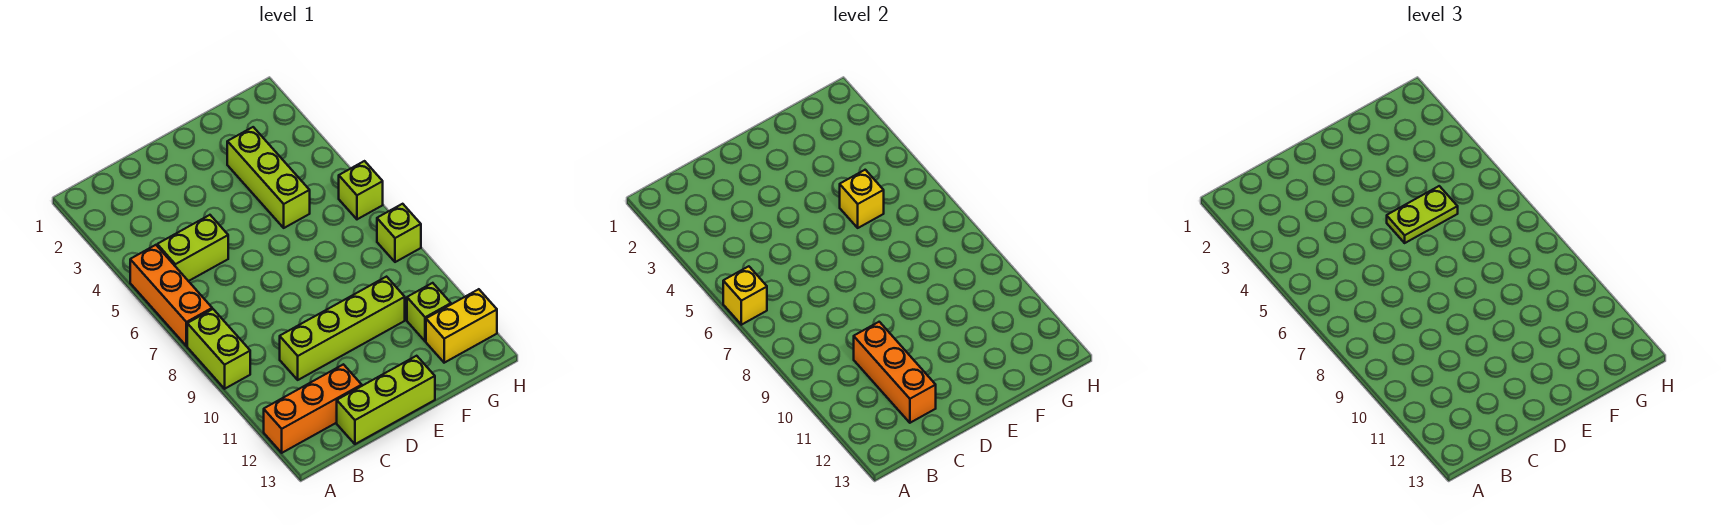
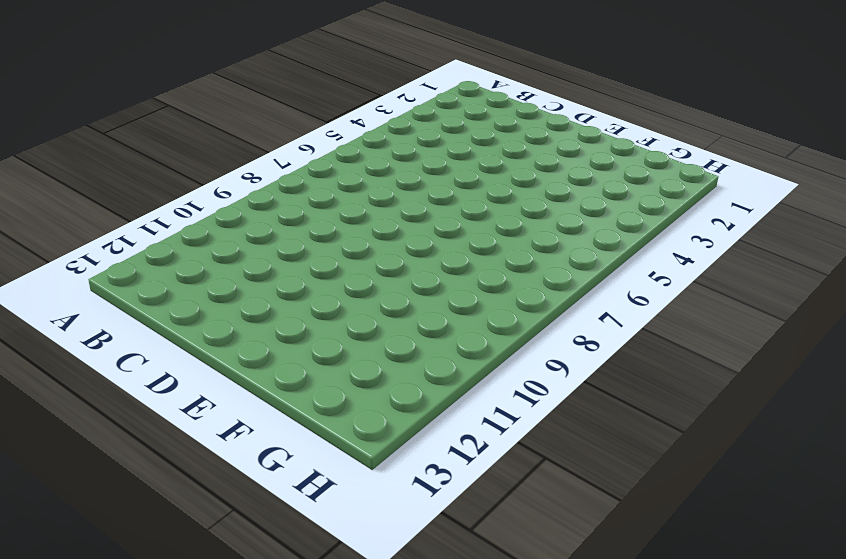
none -> orange brick A5:A7 level 1
none -> lime brick A8:A9 level 1
none -> orange brick A12:C12 level 1

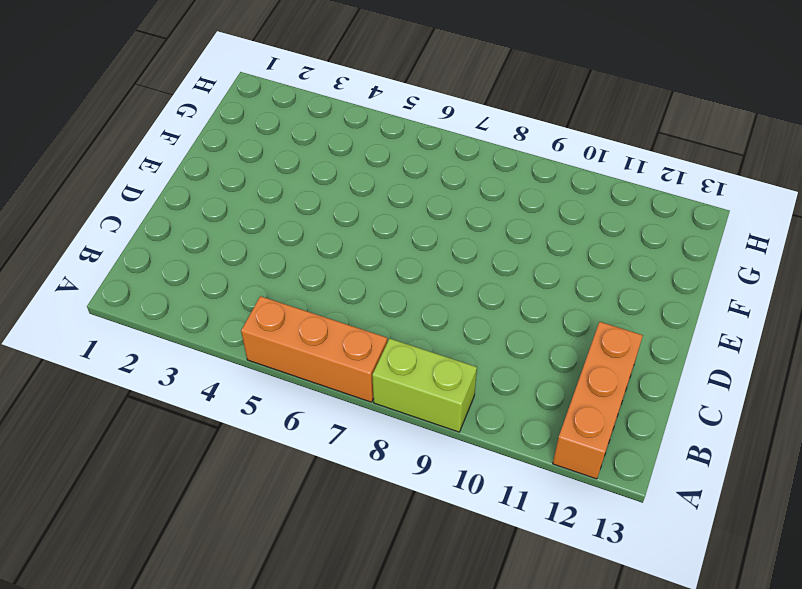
none -> lime brick B5:C5 level 1
none -> lime brick C10:F10 level 1
none -> lime brick C13:E13 level 1

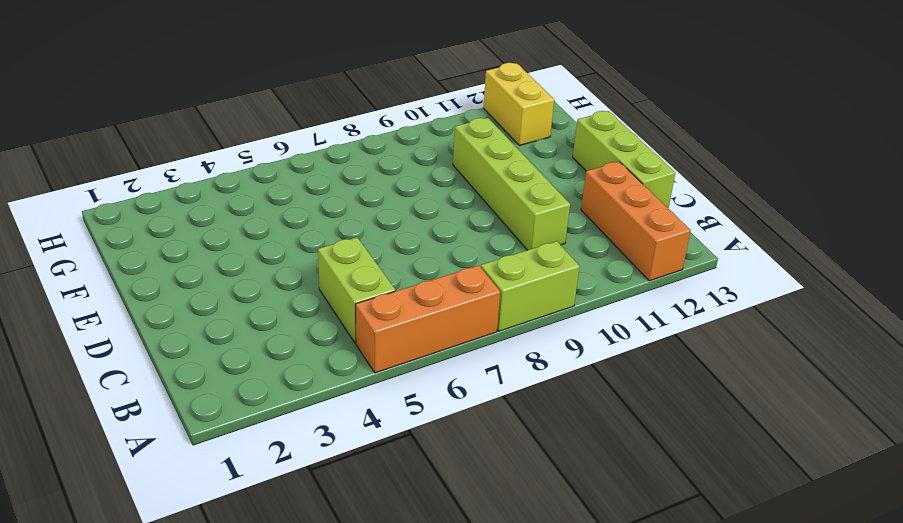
none -> lime brick F3:F5 level 1
none -> lime brick G11 level 1
none -> lime brick H6 level 1

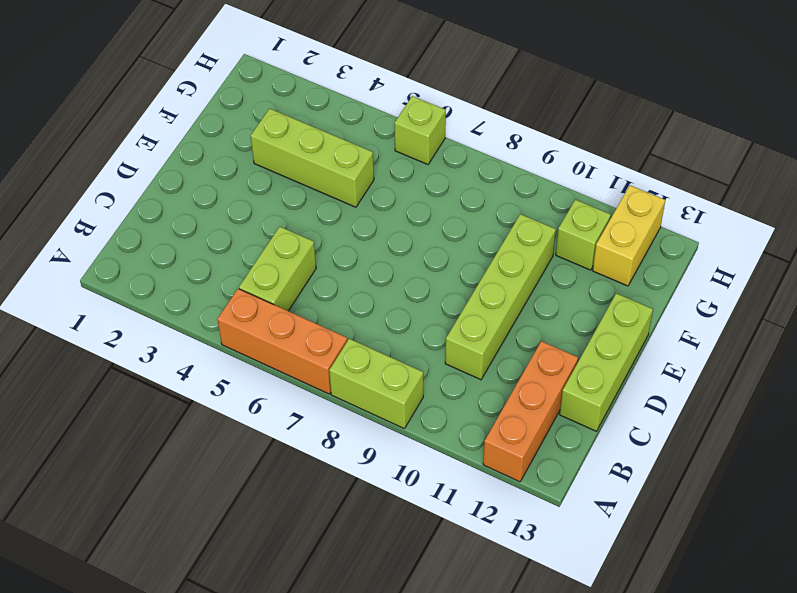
none -> lime brick H8 level 1
none -> yellow brick A6 level 2
none -> orange brick C10:C12 level 2

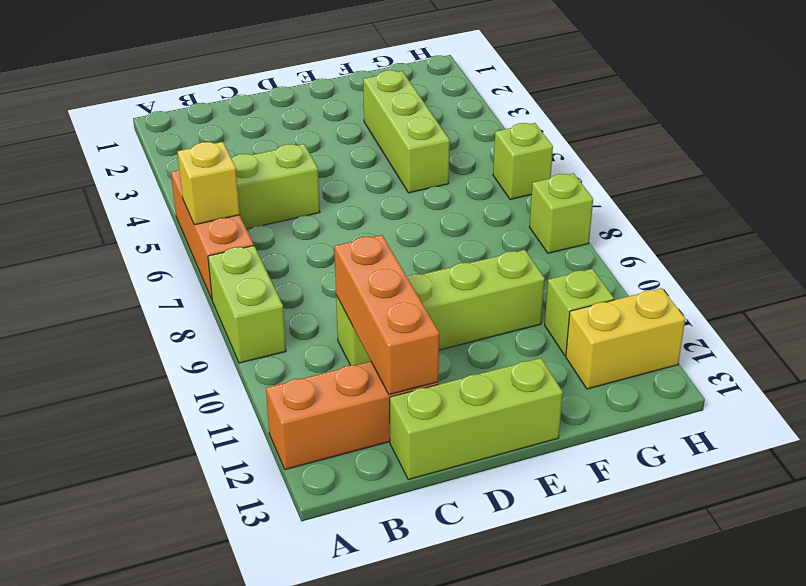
none -> yellow brick F5 level 2
none -> lime plate E5:F5 level 3

